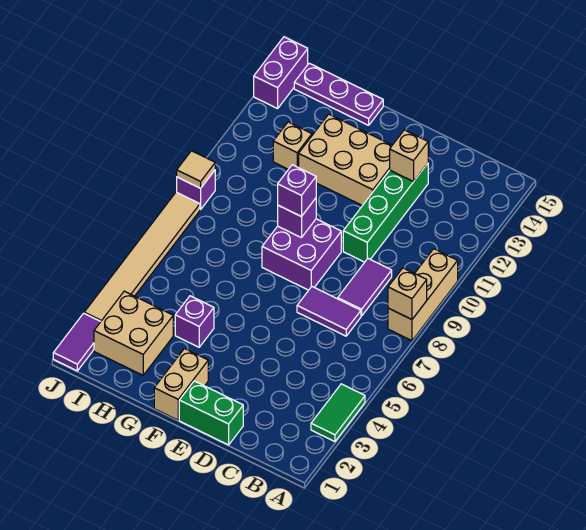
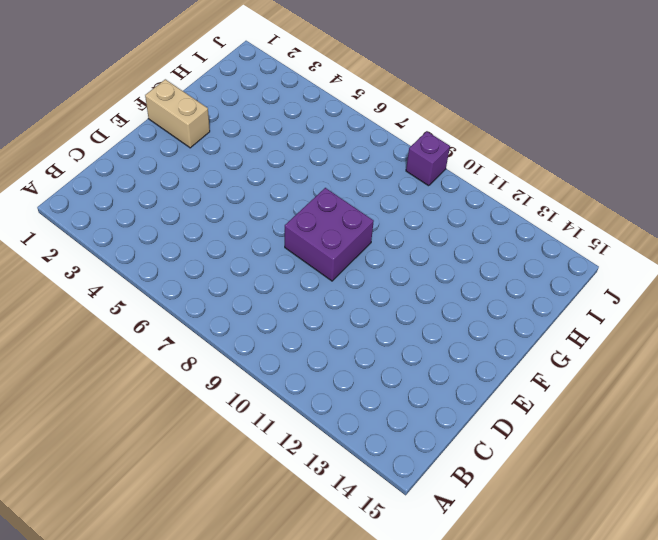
none -> green tile A3:A4 level 1
none -> tan brick A8:A10 level 1
none -> purple tile C7:D7 level 1

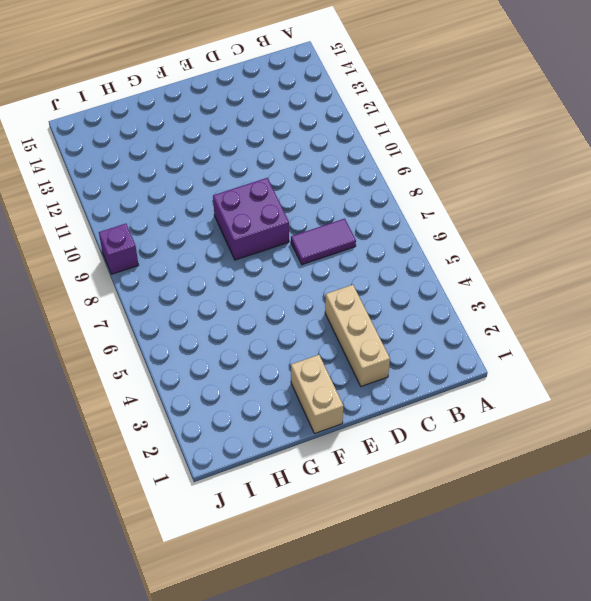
tan brick D2:D4 level 1 -> tan brick A8:A10 level 1
none -> green tile A3:A4 level 1
none -> purple tile C8:C9 level 1
none -> green brick D1:E1 level 1

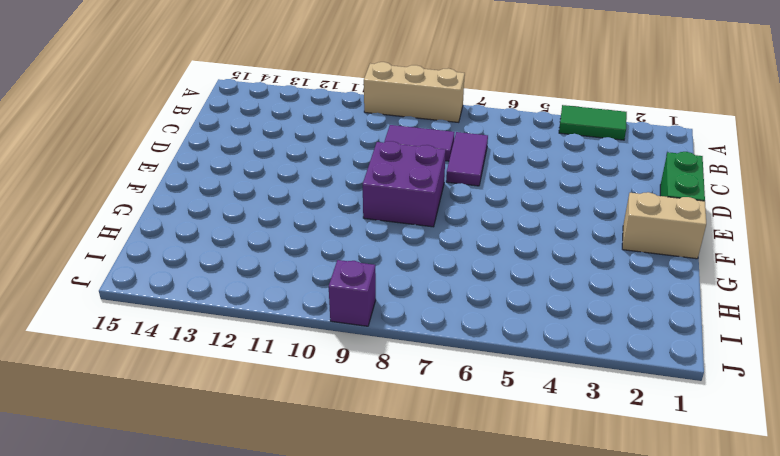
none -> green brick D10:D13 level 1
none -> tan brick E12:G13 level 1
none -> purple brick G4 level 1

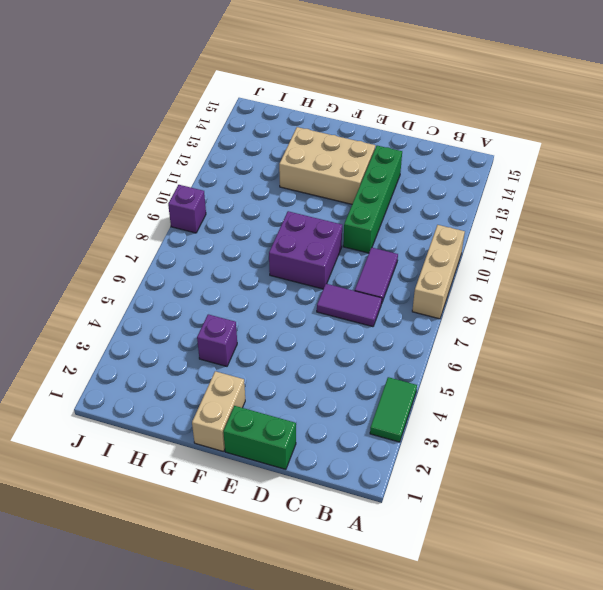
none -> purple plate G15:I15 level 1
none -> tan brick H2:I3 level 1
none -> tan brick H12 level 1

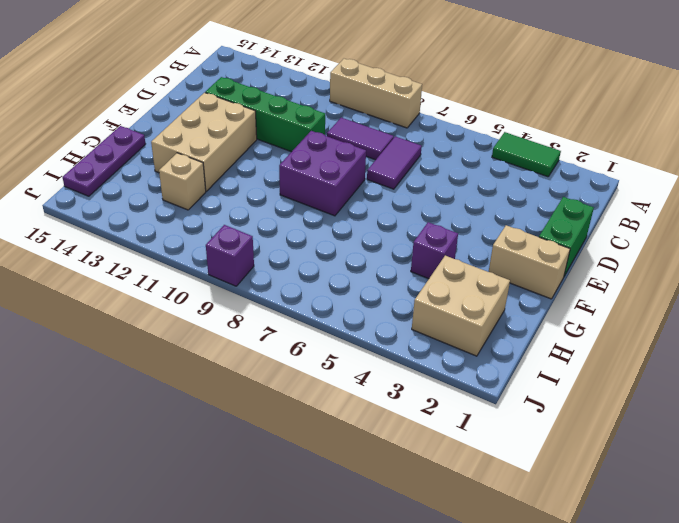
none -> purple tile J1:J2 level 1
none -> tan tile J3:J8 level 1
none -> purple brick J14:J15 level 1

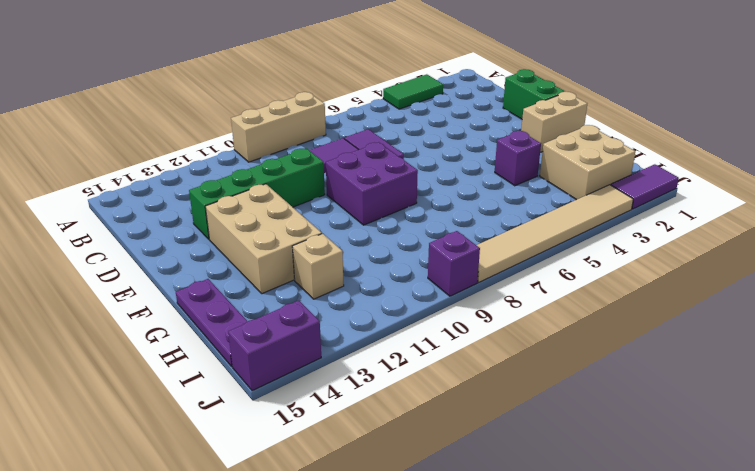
none -> tan brick A8 level 2
none -> tan brick D13 level 2
none -> purple brick F9 level 2

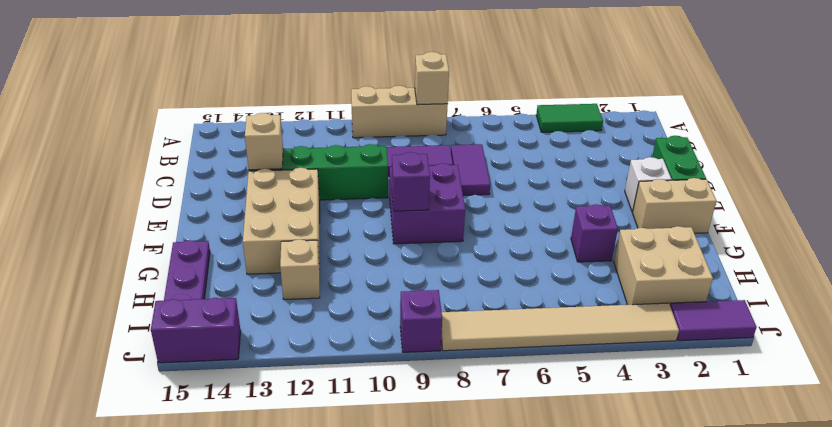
white brick E2 level 1 -> none
none -> tan tile J9 level 2
none -> purple brick F9 level 3

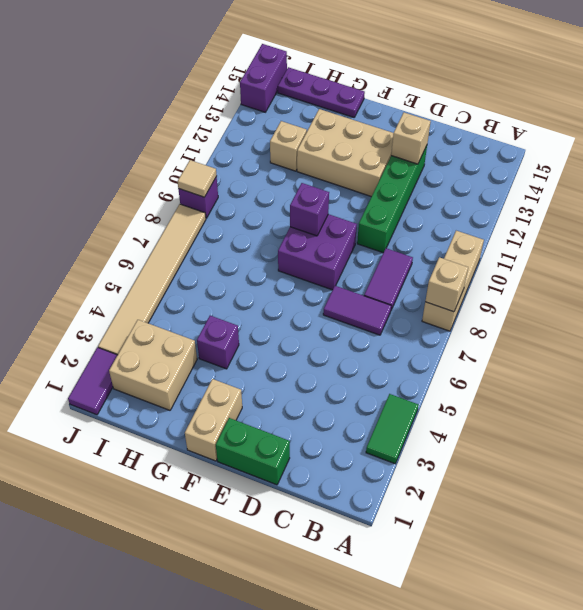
none -> purple brick F9 level 3

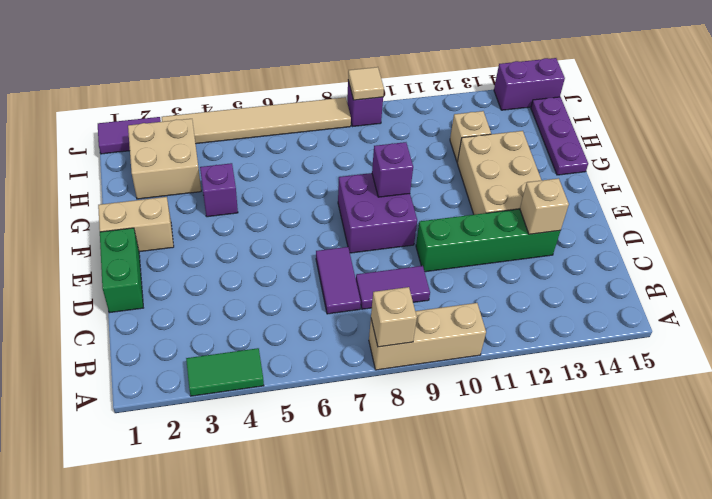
none -> purple brick F9 level 3

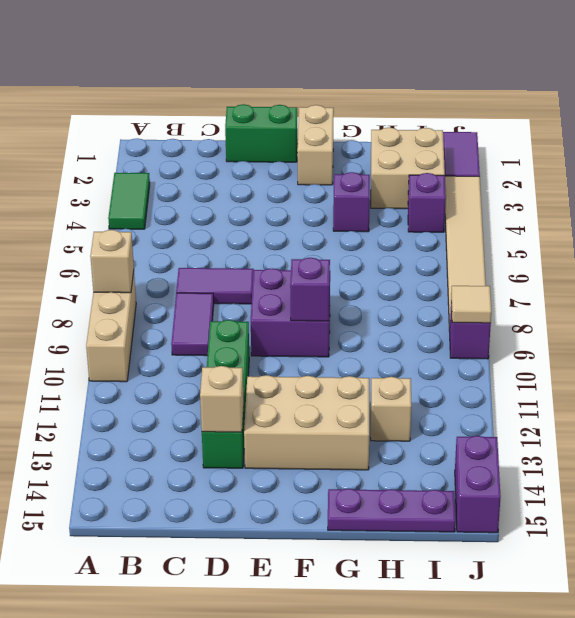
purple brick I4 level 1 -> purple brick F9 level 3

